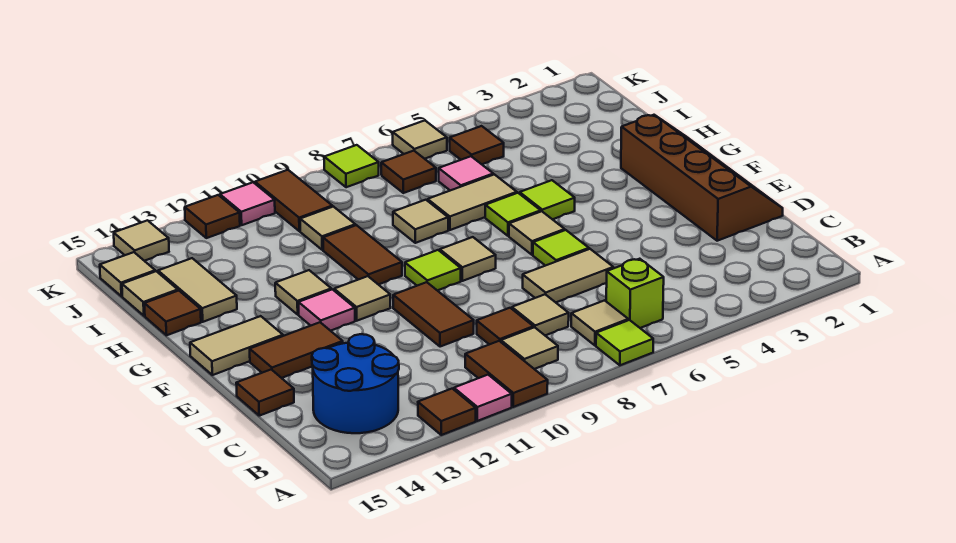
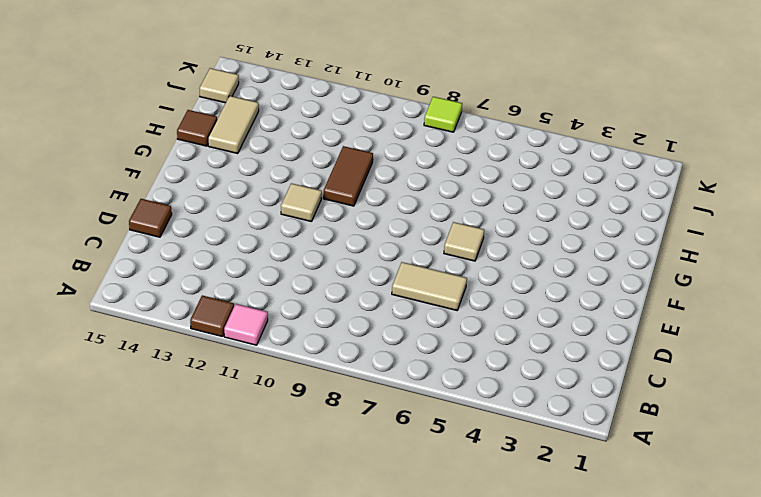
none -> lime tile A7 level 1
none -> brown tile A10:B10 level 1
none -> lime brick B6 level 1
none -> tan tile B7 level 1

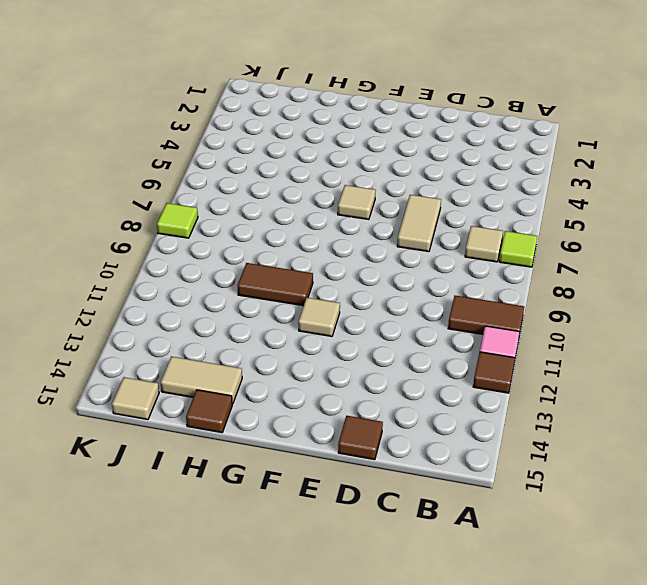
none -> lime brick B6 level 1
none -> tan tile B9 level 1
none -> blue round brick B13:C14 level 1
none -> tan tile C8 level 1

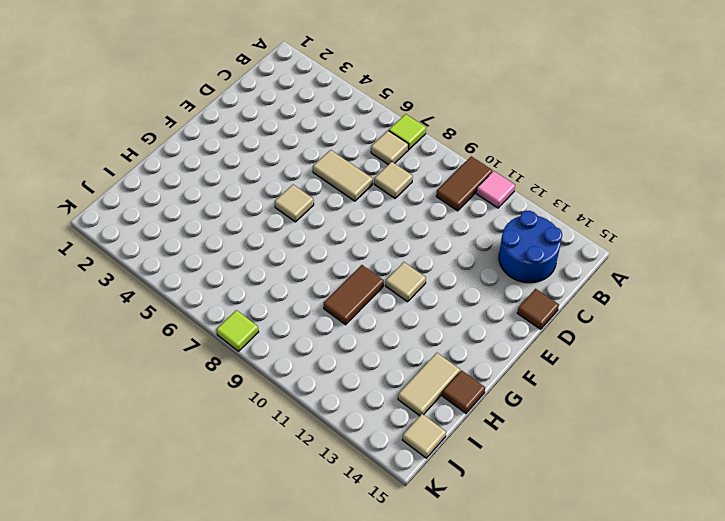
none -> brown tile A12 level 1
none -> lime brick B6 level 1
none -> tan tile B9 level 1
none -> brown tile C9 level 1

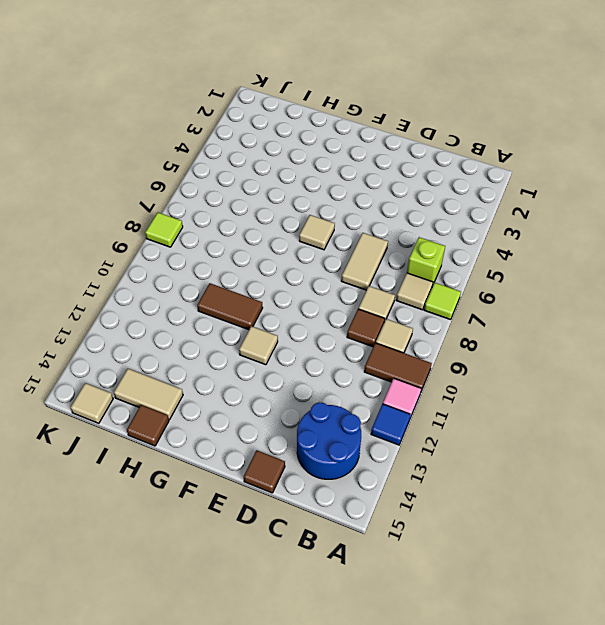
blue tile A12 level 1 -> brown tile A12 level 1
none -> brown slope D1:G2 level 1 top 2
none -> brown tile D10:E10 level 1
none -> lime tile E6 level 1
none -> brown tile E13:E14 level 1

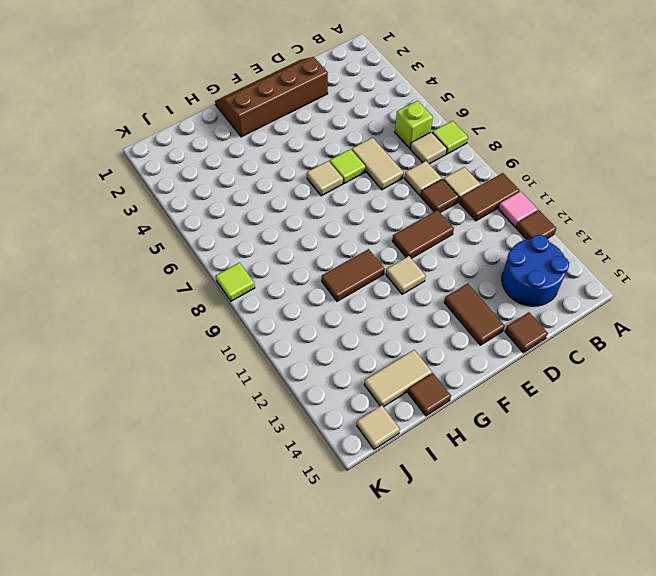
none -> tan tile F8 level 1
none -> lime tile F9 level 1
none -> pink tile F12 level 1
none -> tan tile F14:F15 level 1

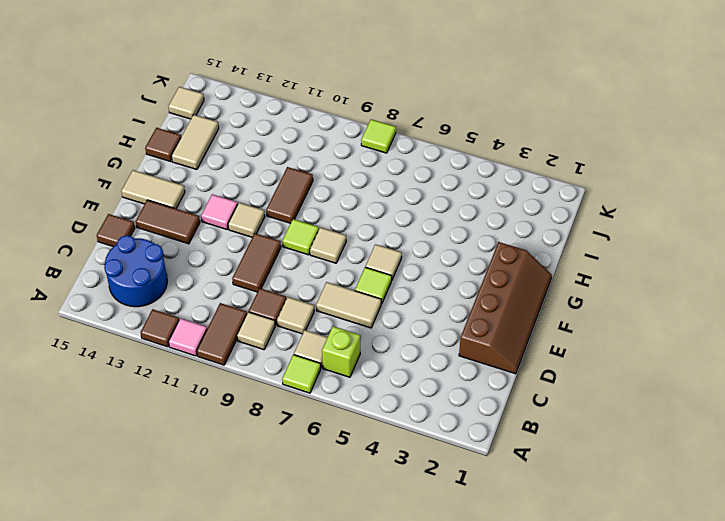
none -> lime tile G5 level 1
none -> lime tile G6 level 1
none -> tan tile G12 level 1
none -> tan tile H6:H7 level 1

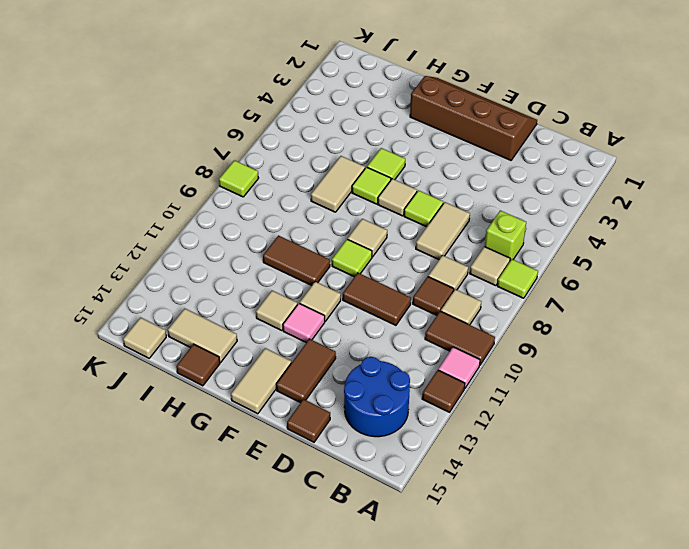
none -> tan tile H8 level 1
none -> pink tile I6 level 1
none -> tan tile I10 level 1
none -> tan tile I15 level 1

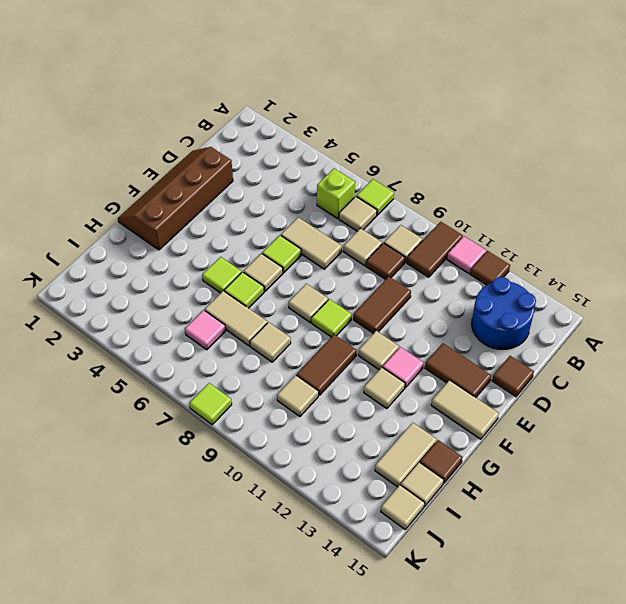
none -> brown tile J5 level 1
none -> brown tile J7 level 1
none -> brown tile J10:K10 level 1
none -> tan tile K6 level 1

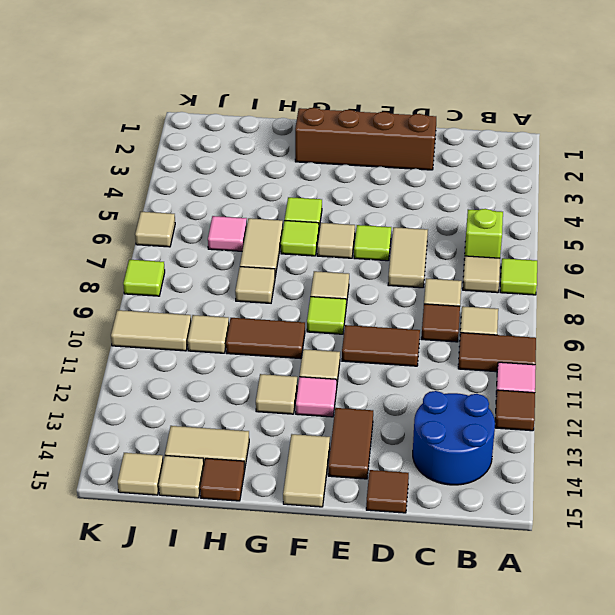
tan tile J10:K10 level 1 -> brown tile J10:K10 level 1
none -> brown tile J5 level 1
none -> brown tile J7 level 1
none -> pink tile K11 level 1
none -> brown tile K12 level 1

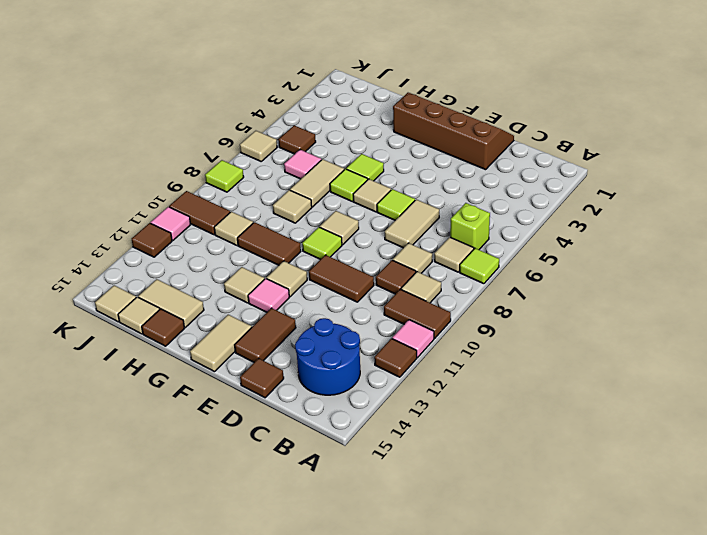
none -> brown tile J7 level 1
none -> tan tile K14 level 1

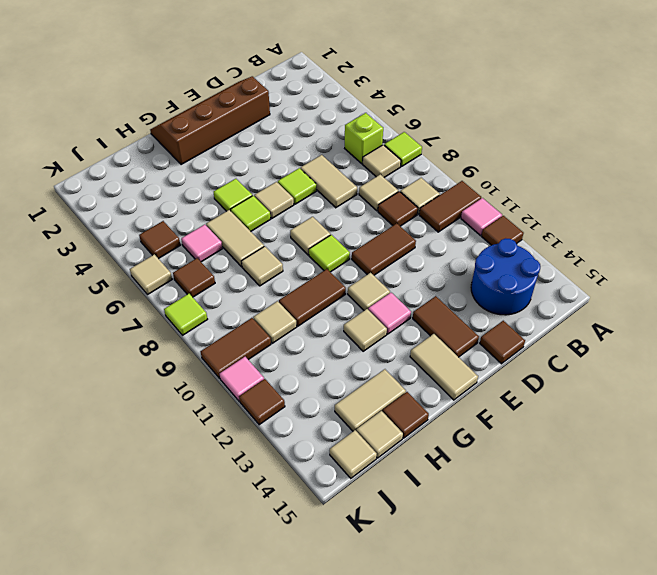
none -> tan tile K14 level 1

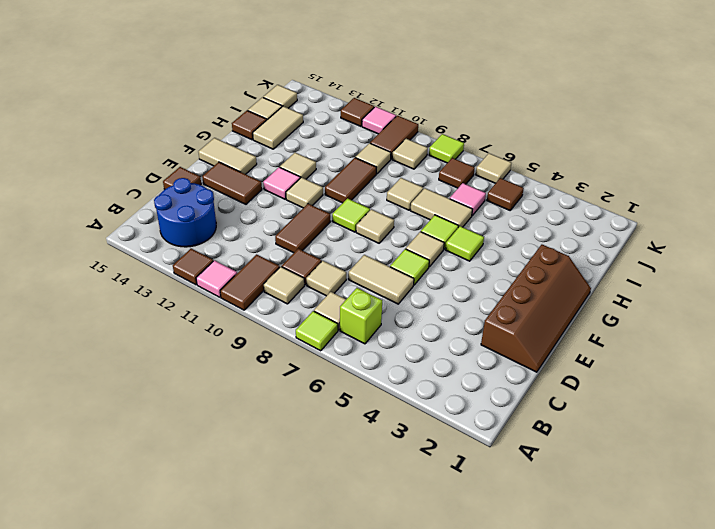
tan tile J9 level 1 -> tan tile K14 level 1

